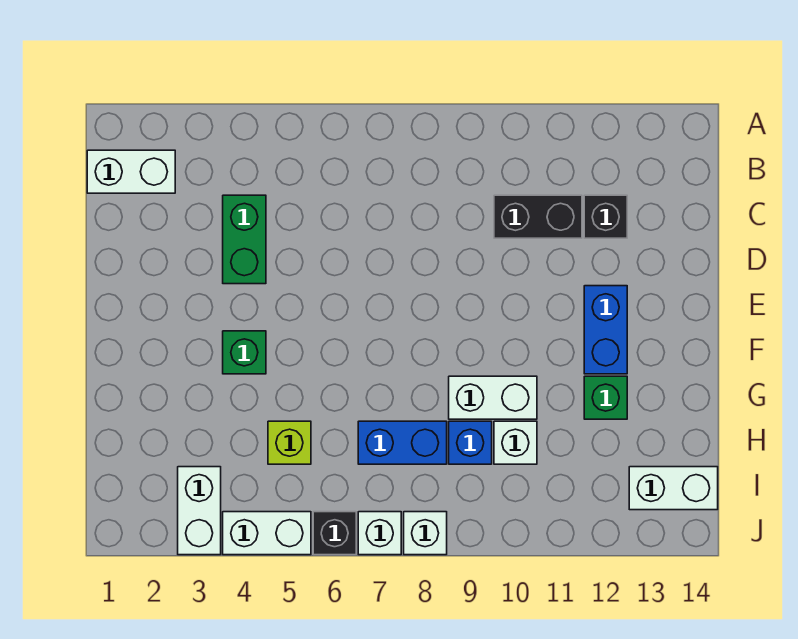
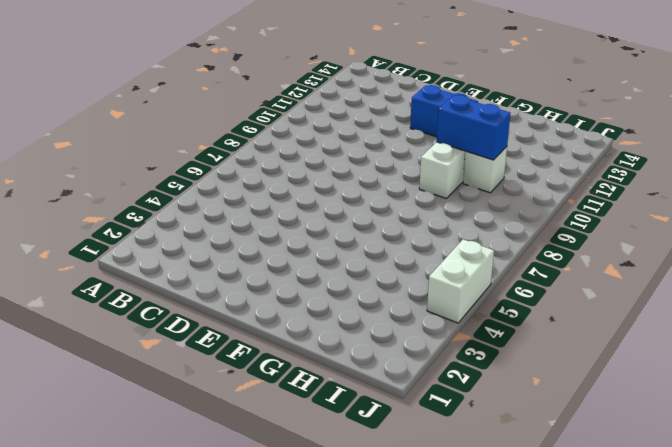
blue brick G10:H10 level 2 -> blue brick H7:H8 level 1
none -> white brick B1:B2 level 1
none -> green brick C4:D4 level 1
none -> black brick C10:C11 level 1

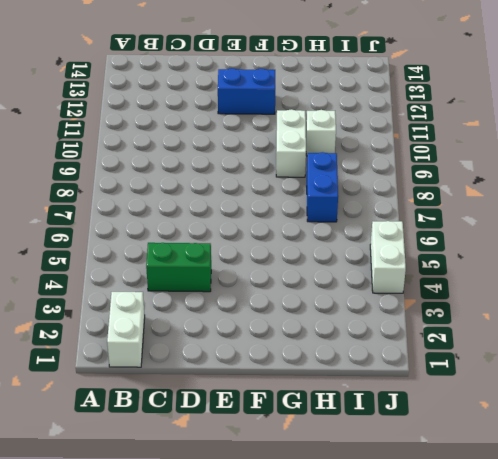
none -> black brick C10:C11 level 1
none -> black brick C12 level 1
none -> green brick F4 level 1

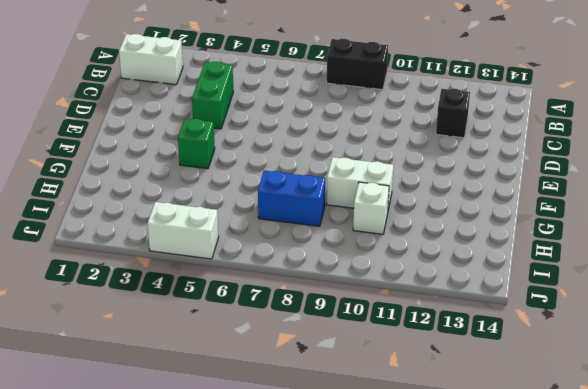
black brick A8:A9 level 1 -> black brick C10:C11 level 1
none -> blue brick E12:F12 level 1
none -> green brick G12 level 1
none -> lime brick H5 level 1

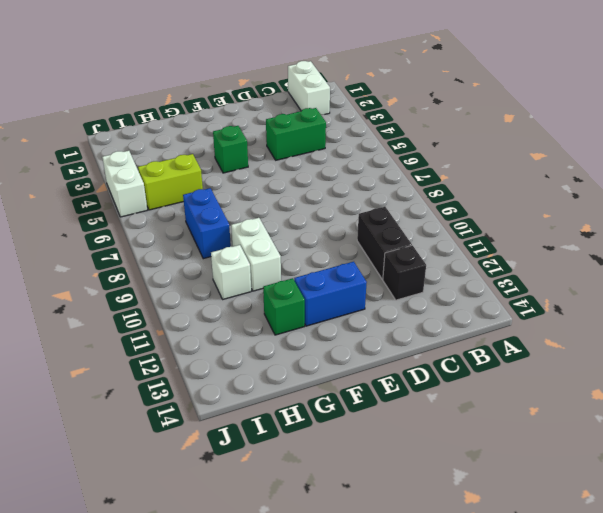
lime brick H5:I5 level 1 -> lime brick H5 level 1
none -> blue brick H9 level 1
none -> white brick I3:J3 level 1
none -> white brick I13:I14 level 1

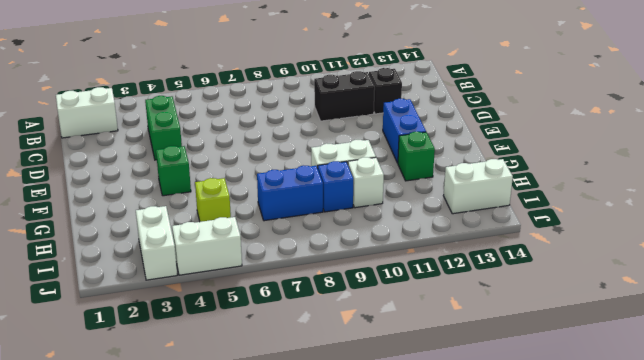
none -> black brick J6 level 1
none -> white brick J7 level 1
none -> white brick J8 level 1

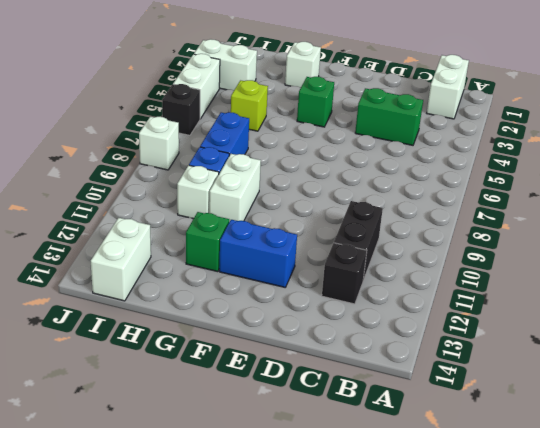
white brick G2 level 1 -> white brick J7 level 1

